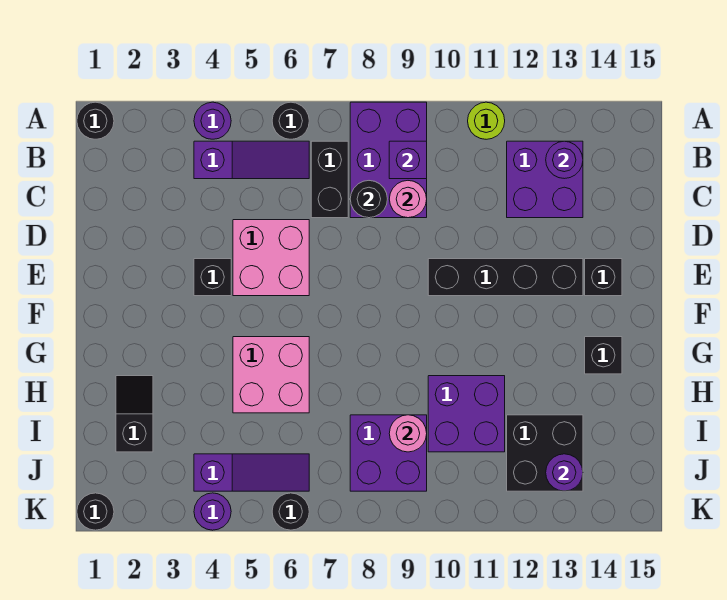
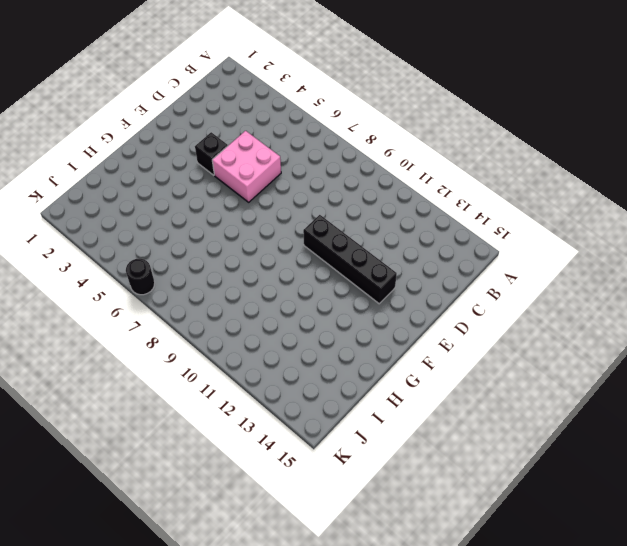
none -> black round brick A1 level 1
none -> purple round brick A4 level 1
none -> black round brick A6 level 1

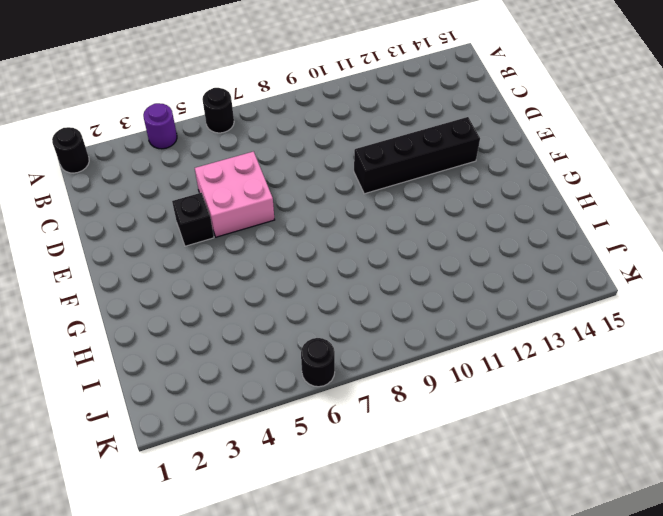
none -> purple brick A8:C9 level 1
none -> lime round brick A11 level 1
none -> purple slope B4:B6 level 1 top 4

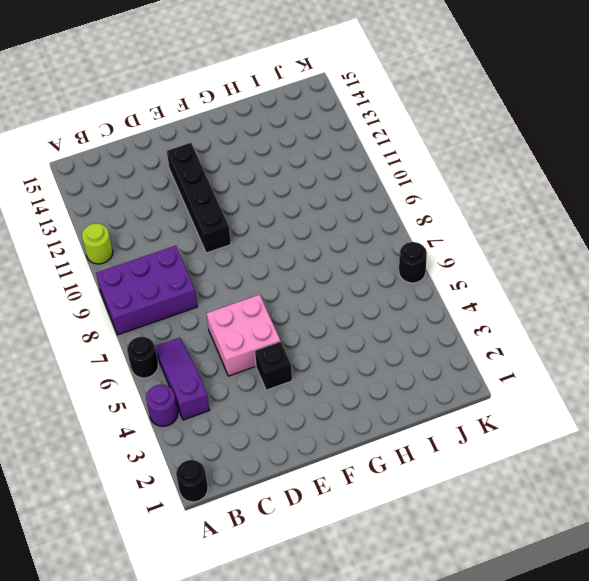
none -> black brick B7:C7 level 1
none -> purple brick B12:C13 level 1
none -> black brick E14 level 1

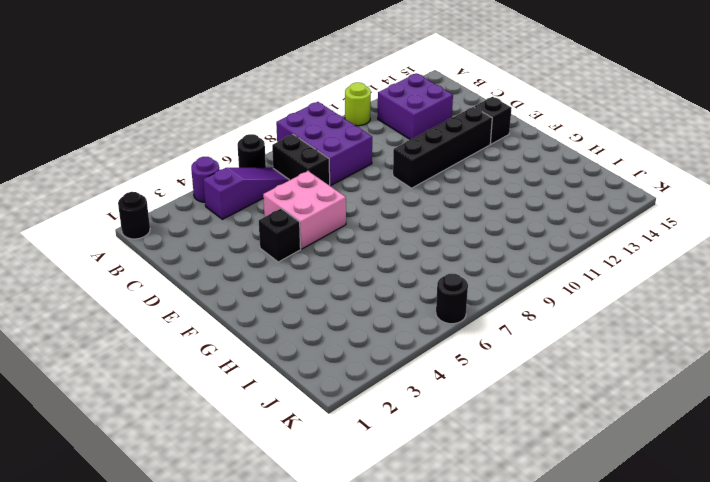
none -> pink brick G5:H6 level 1
none -> black brick G14 level 1
none -> black slope H2:I2 level 1 top I

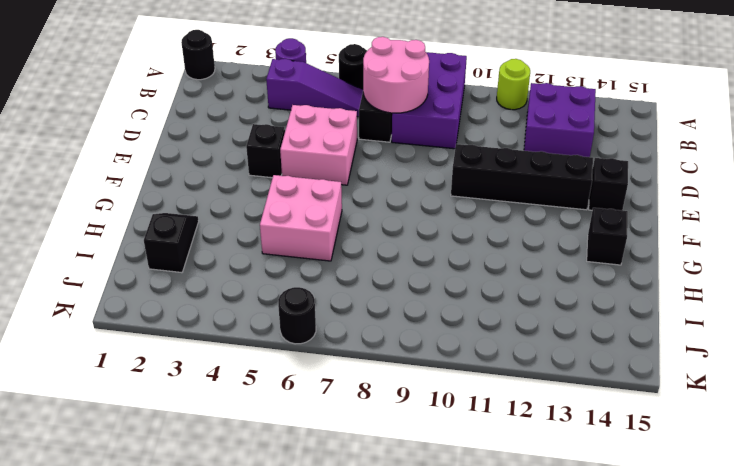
pink round brick B7:C8 level 2 -> black round brick C8 level 2
none -> purple brick H10:I11 level 1
none -> purple brick I8:J9 level 1
none -> black brick I12:J13 level 1

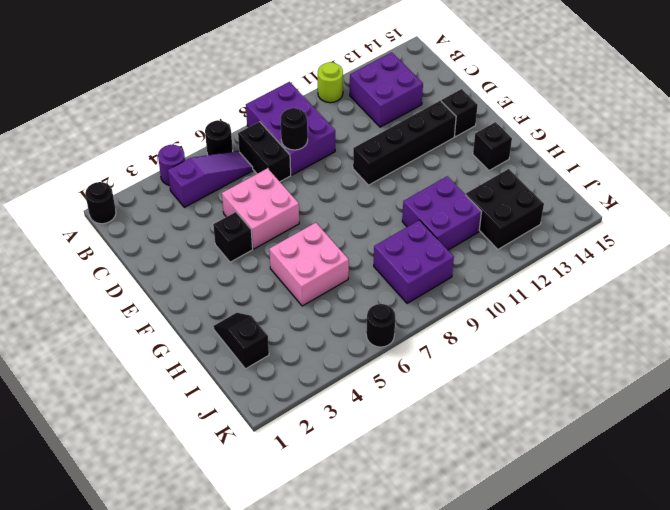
none -> purple slope J4:J6 level 1 top 4
none -> black round brick K1 level 1
none -> purple round brick K4 level 1

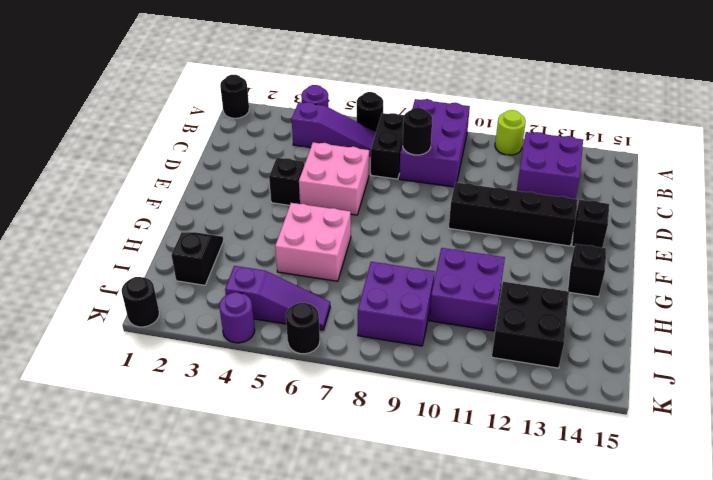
none -> purple brick B9 level 2
none -> purple round brick B13 level 2
none -> pink round brick C9 level 2

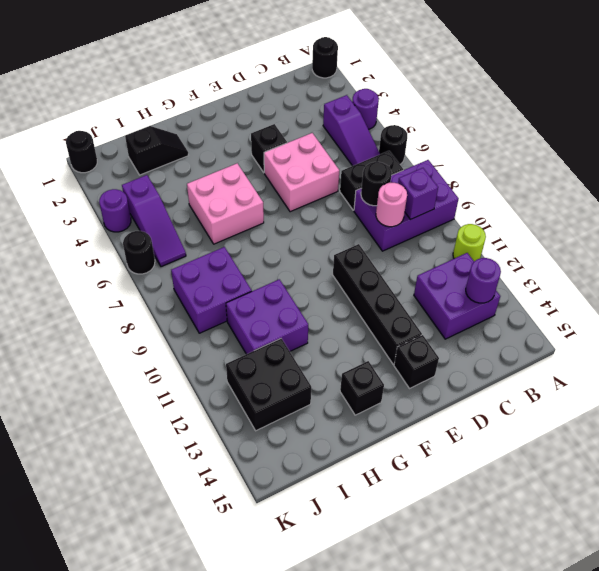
none -> pink round brick I9 level 2
none -> purple round brick J13 level 2

